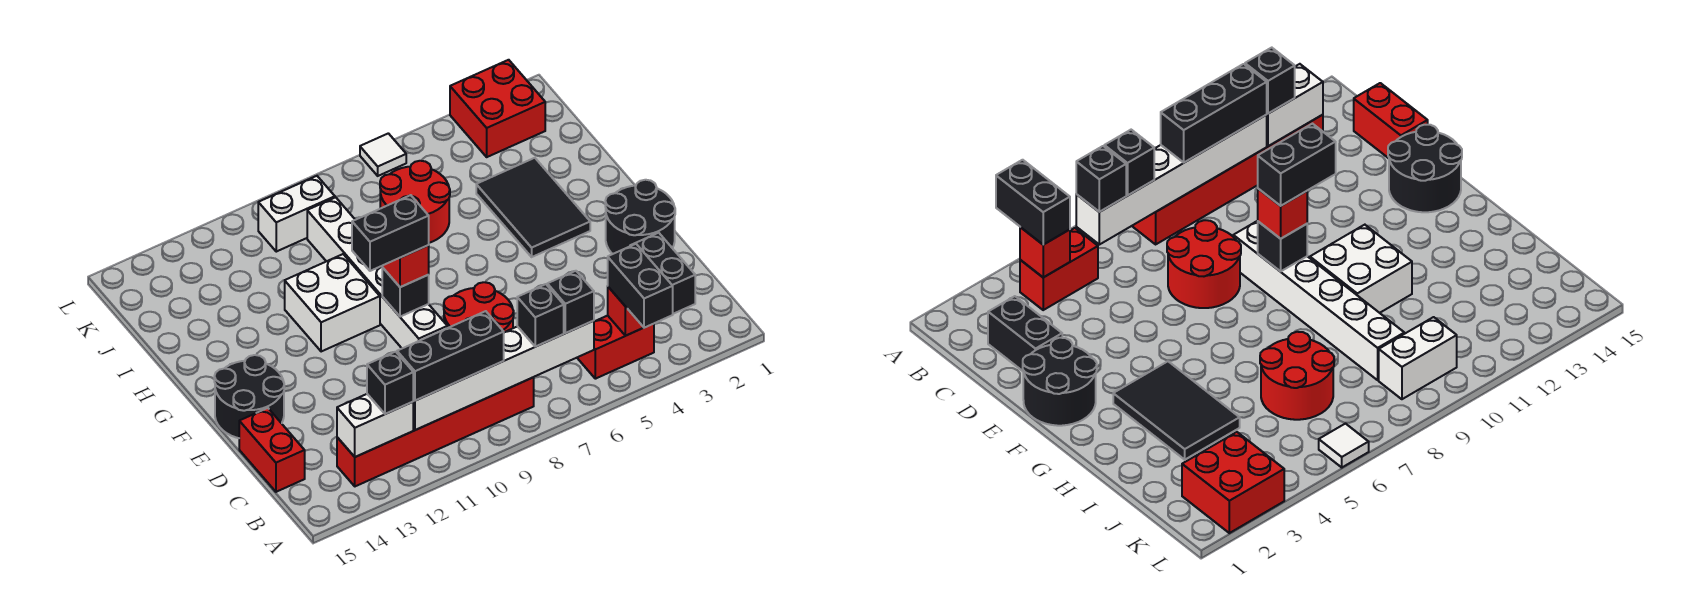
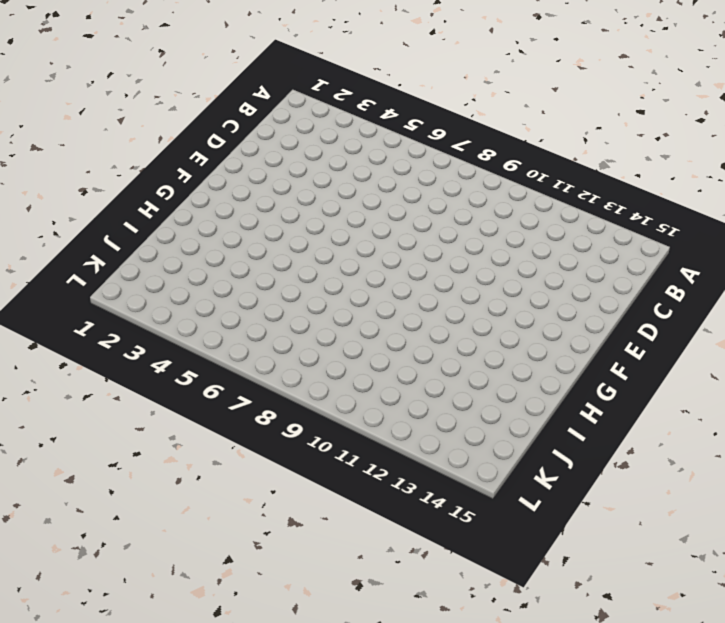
none -> red brick B4:B5 level 1
none -> red brick B8:B13 level 1
none -> black brick C2:D2 level 1

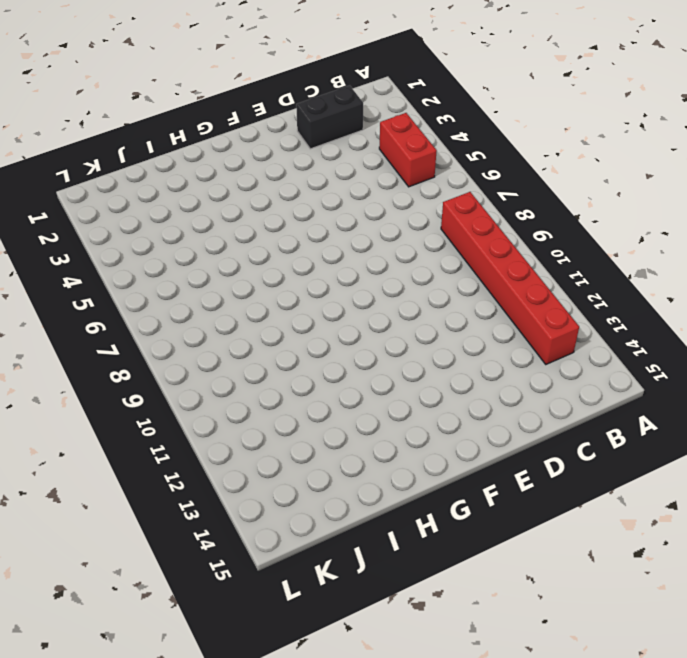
none -> red brick C15:D15 level 1
none -> red round brick D7:E8 level 1
none -> black round brick E1:F2 level 1

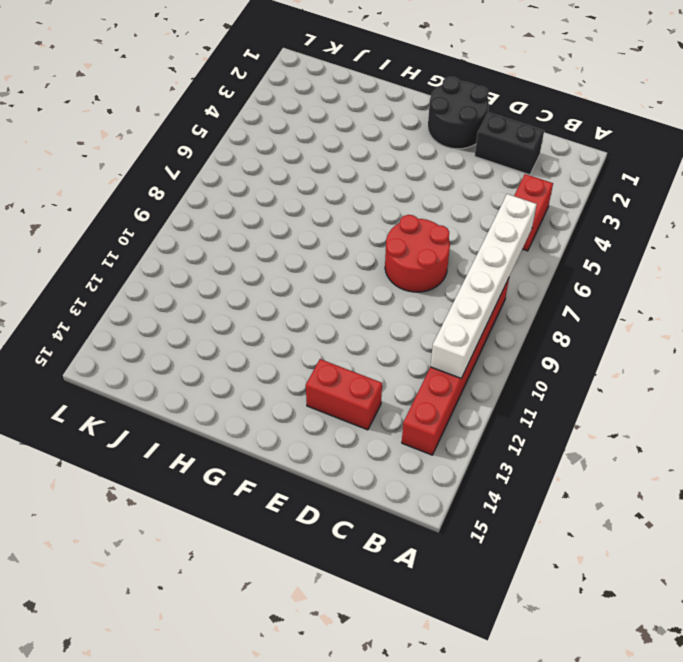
red brick D13:E13 level 1 -> red brick C15:D15 level 1
none -> white brick E9:J9 level 1
none -> black round brick E14:F15 level 1
none -> black tile G3:I4 level 1

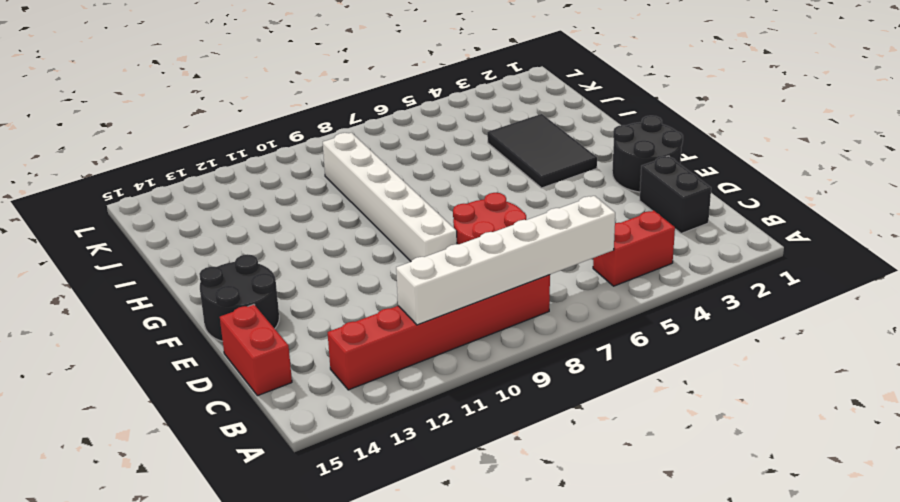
none -> white brick G10:H11 level 1
none -> red round brick I6:J7 level 1
none -> red brick K2:L3 level 1

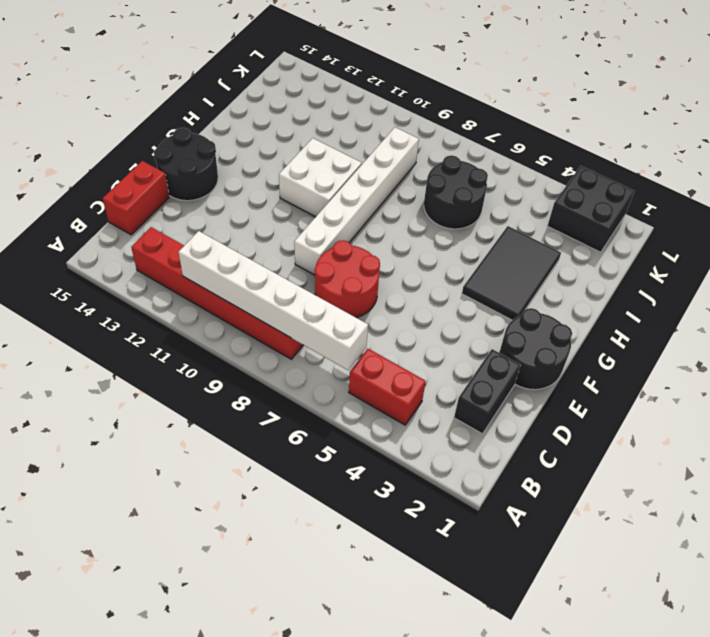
black round brick I6:J7 level 1 -> red round brick I6:J7 level 1
black brick K2:L3 level 1 -> red brick K2:L3 level 1
none -> white brick K9:K10 level 1
none -> white tile L6 level 1
none -> red brick B4 level 2

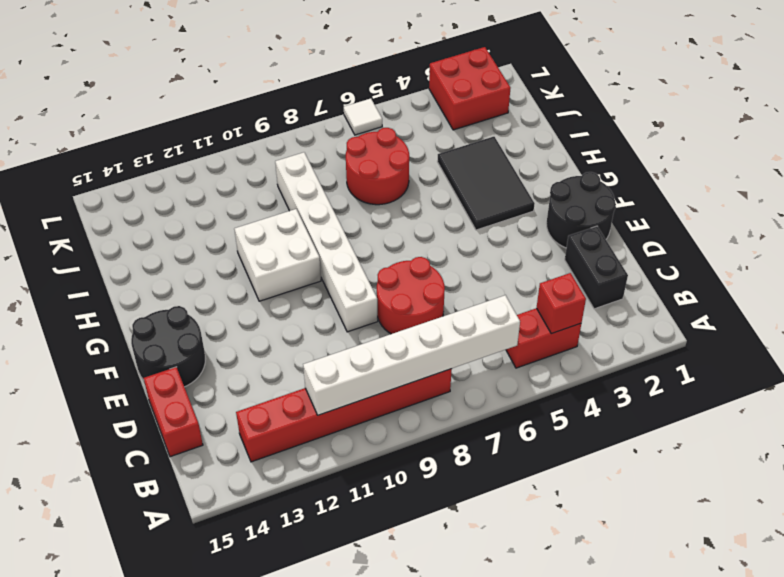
none -> white brick K9:K10 level 1
none -> white brick B12:B13 level 2
none -> black brick F9 level 2

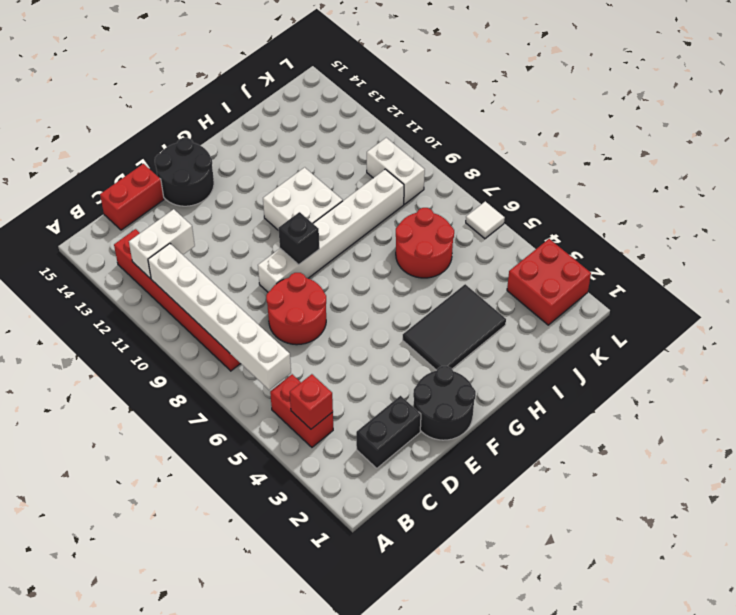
white brick B12:C12 level 2 -> white brick B12:B13 level 2
none -> black brick A4:B4 level 3
none -> black brick B6 level 3
none -> black brick B7 level 3

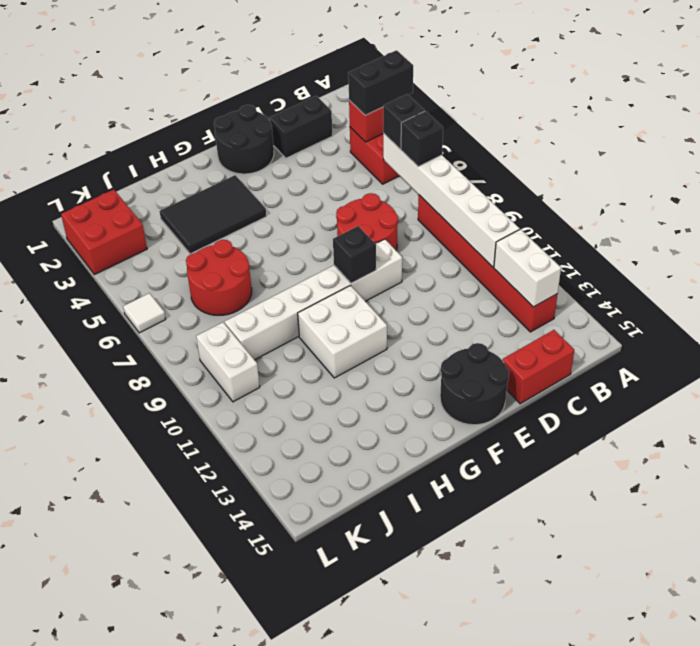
none -> black brick B9:B11 level 3
none -> black brick B12 level 3
none -> red brick F9 level 3

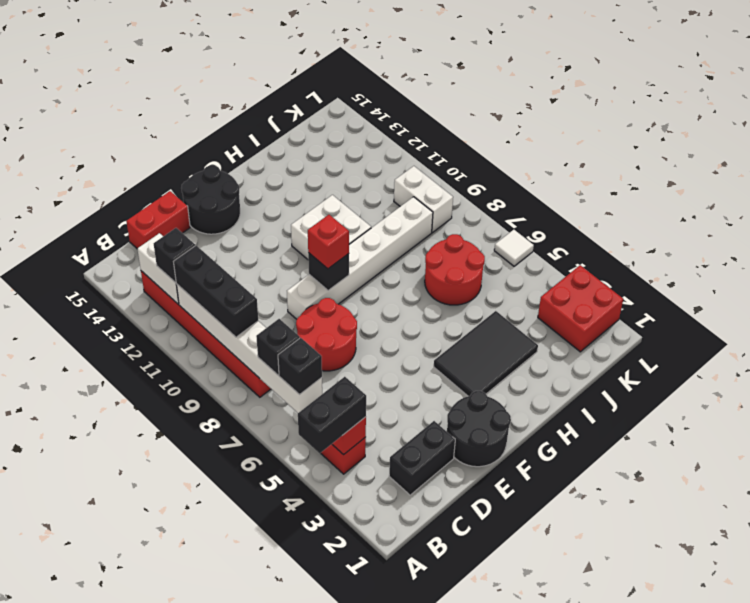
none -> black brick F9:F10 level 4

